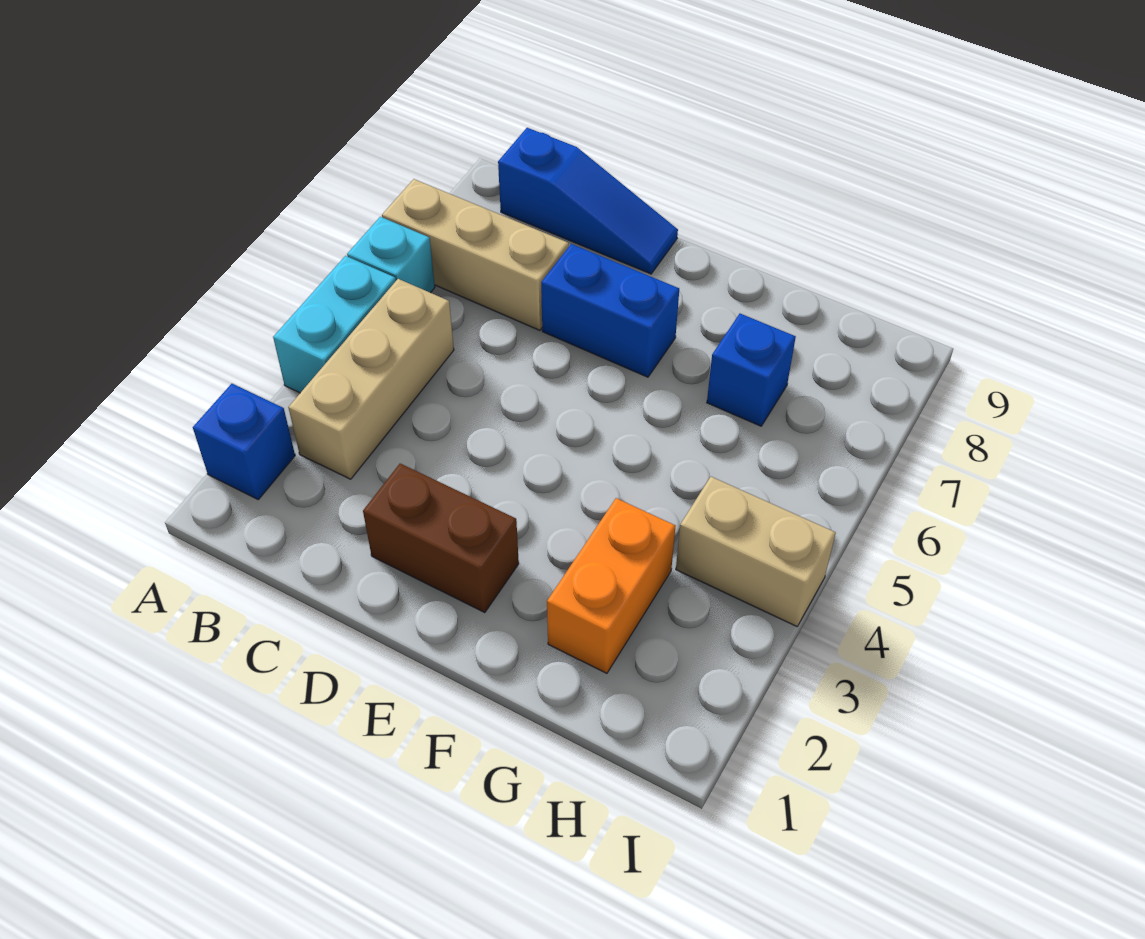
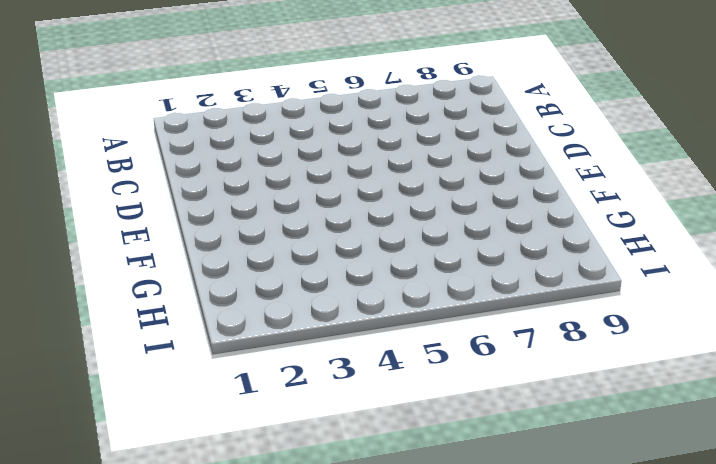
none -> blue brick A2 level 1
none -> cyan brick A4:A5 level 1

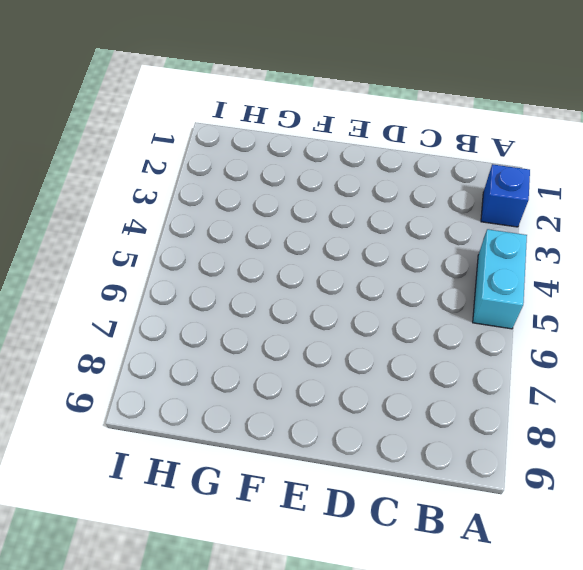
none -> cyan brick A6 level 1
none -> tan brick A7:C7 level 1

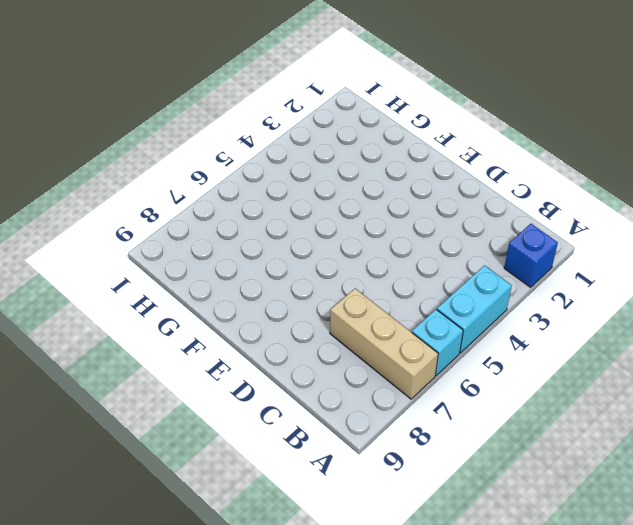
none -> tan brick B3:B5 level 1
none -> blue slope B9:D9 level 1 top B

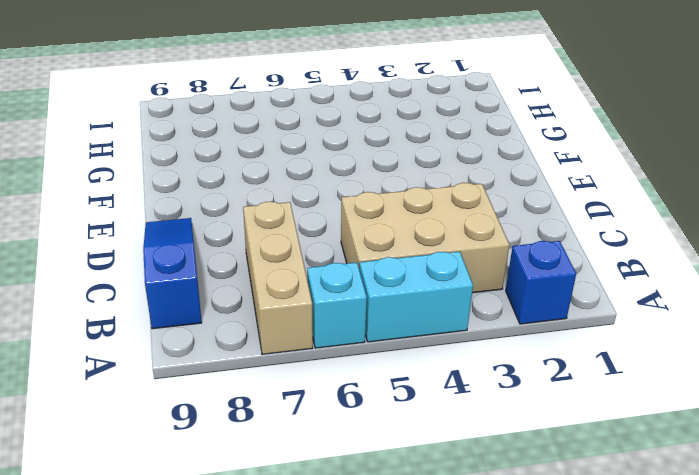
tan brick B3:C5 level 1 -> tan brick B3:B5 level 1
none -> brown brick D2:E2 level 1
none -> blue brick D7:E7 level 1

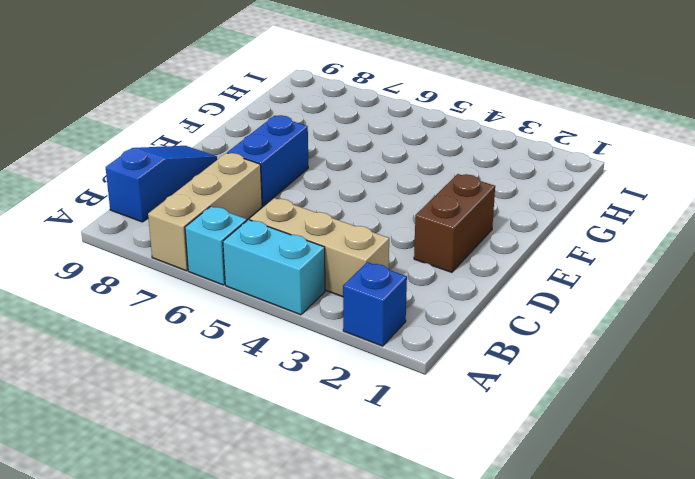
none -> orange brick G2:G3 level 1
none -> blue brick G7 level 1

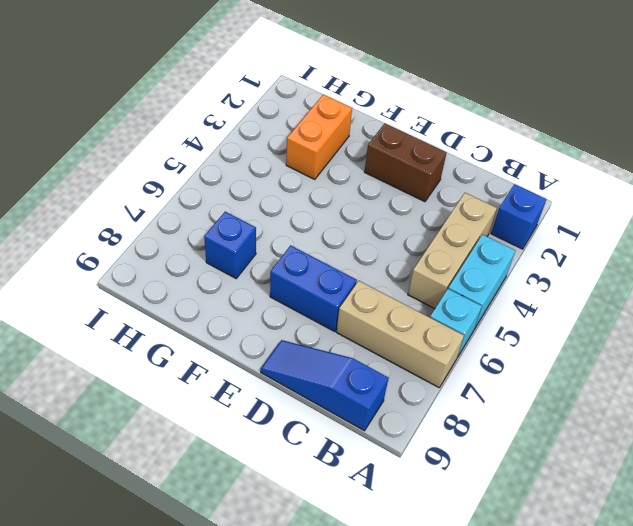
none -> tan brick H4:I4 level 1

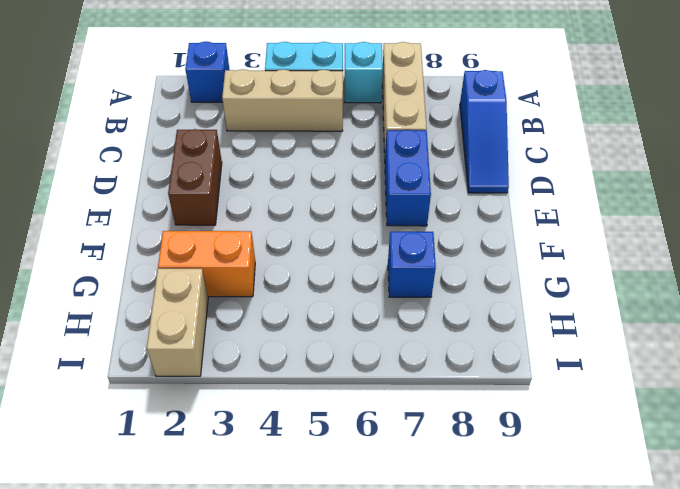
tan brick H2:I2 level 1 -> tan brick H4:I4 level 1

